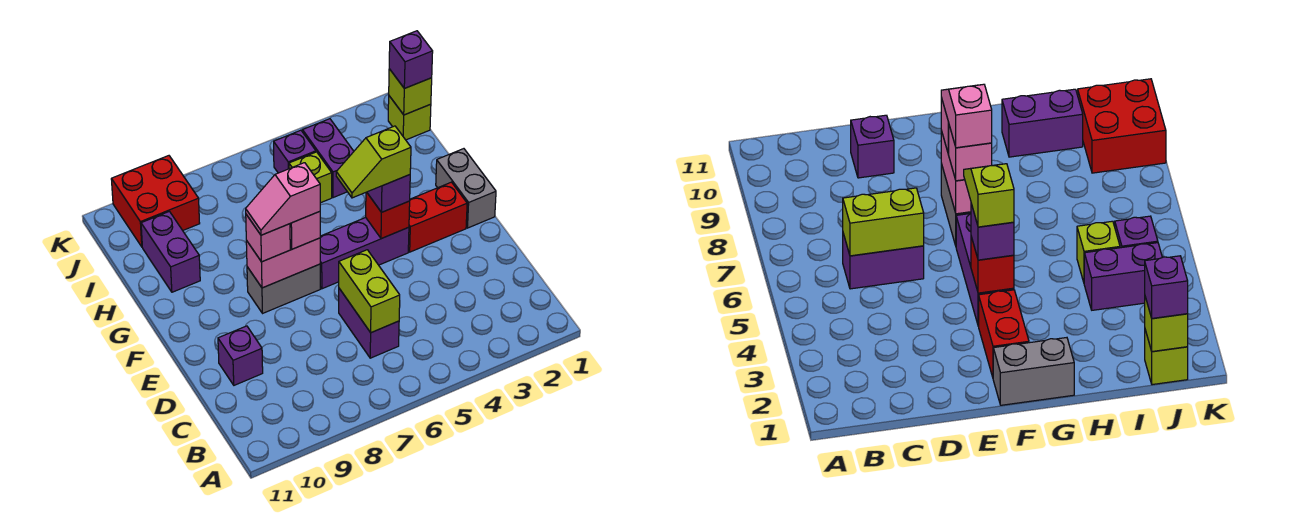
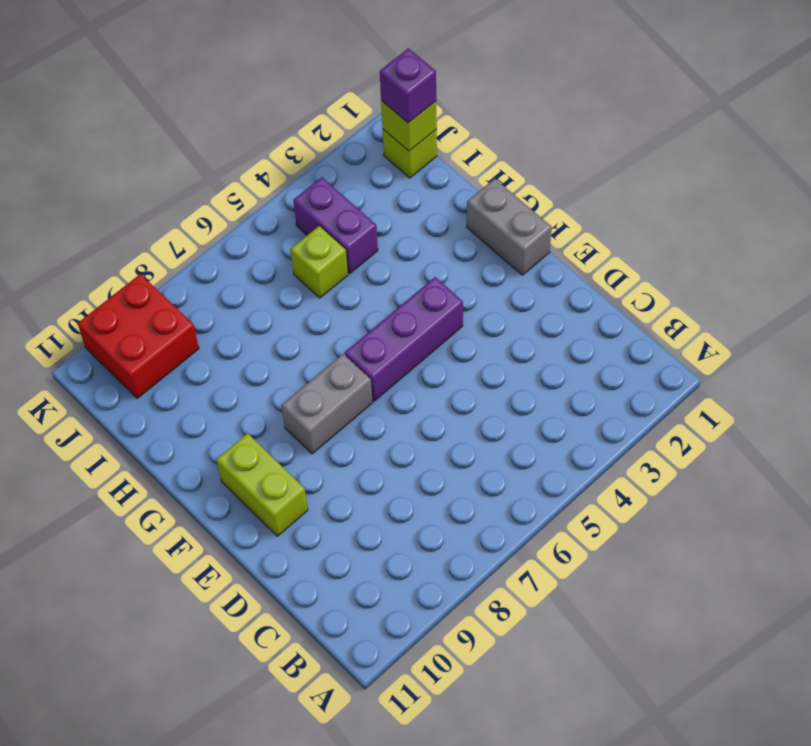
lime brick E10:F10 level 1 -> lime brick C6:D6 level 2
none -> purple brick C6:D6 level 1
none -> purple brick D10 level 1
none -> red brick F2:F3 level 1

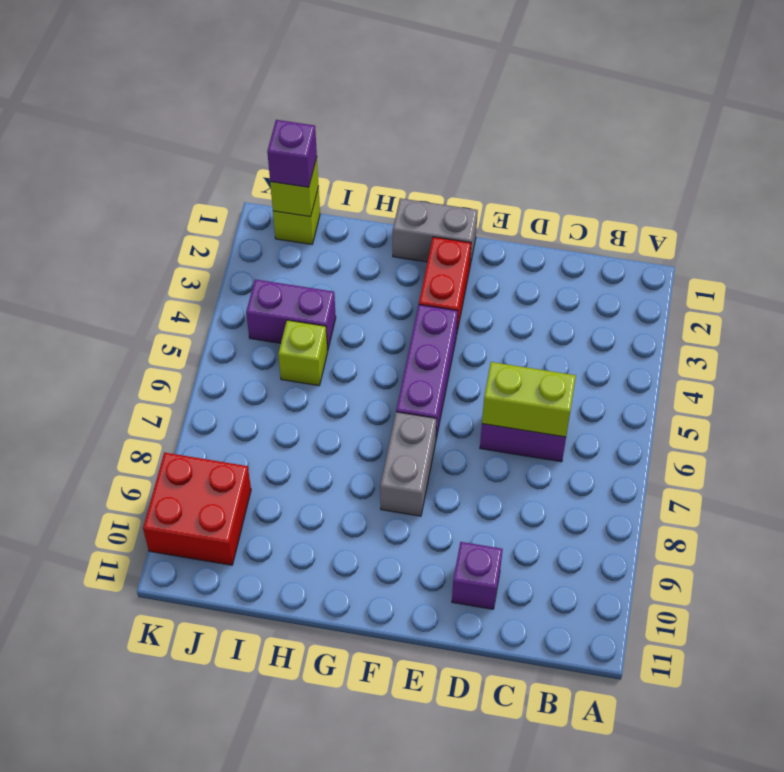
none -> purple brick H10:I10 level 1
none -> purple brick J5 level 1
none -> red brick F4 level 2

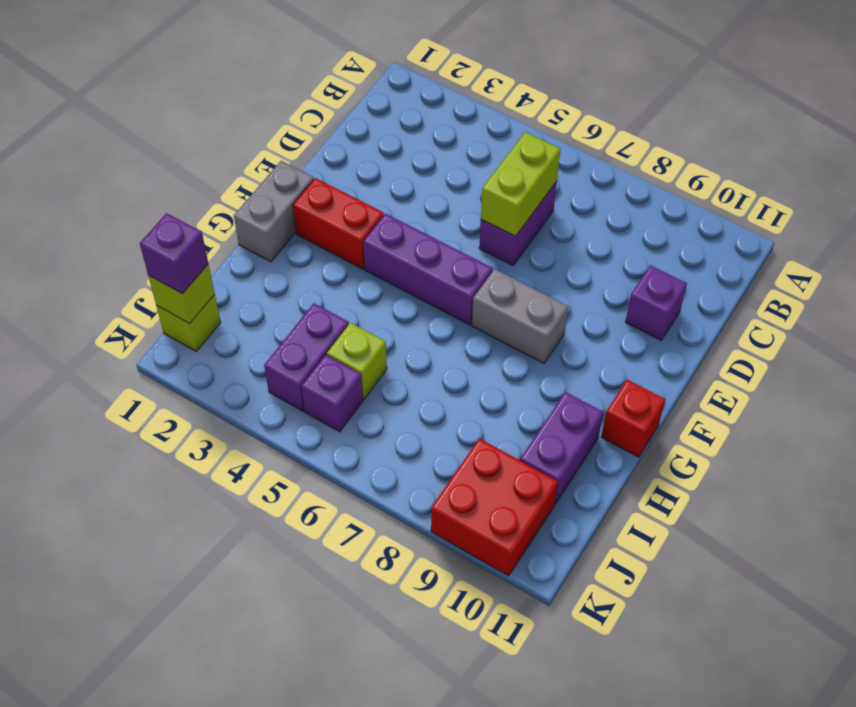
red brick G11 level 1 -> red brick F4 level 2
none -> pink brick F7:F8 level 2
none -> purple brick F4 level 3
none -> pink brick F7 level 3

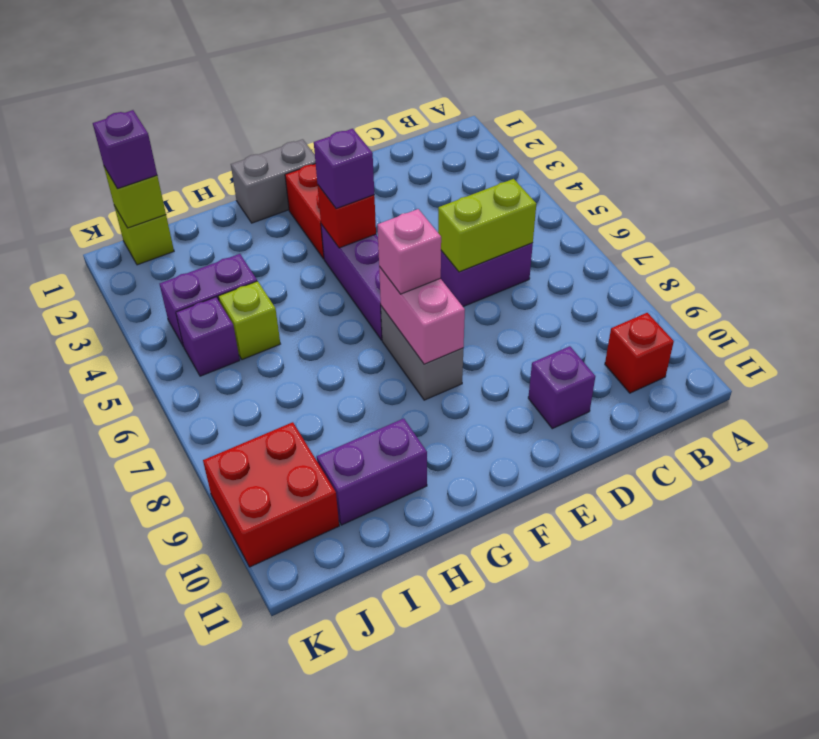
red brick B10 level 1 -> none
none -> pink brick F8 level 3
none -> lime slope F4:F5 level 4 top 4
none -> pink slope F7:F8 level 4 top 7

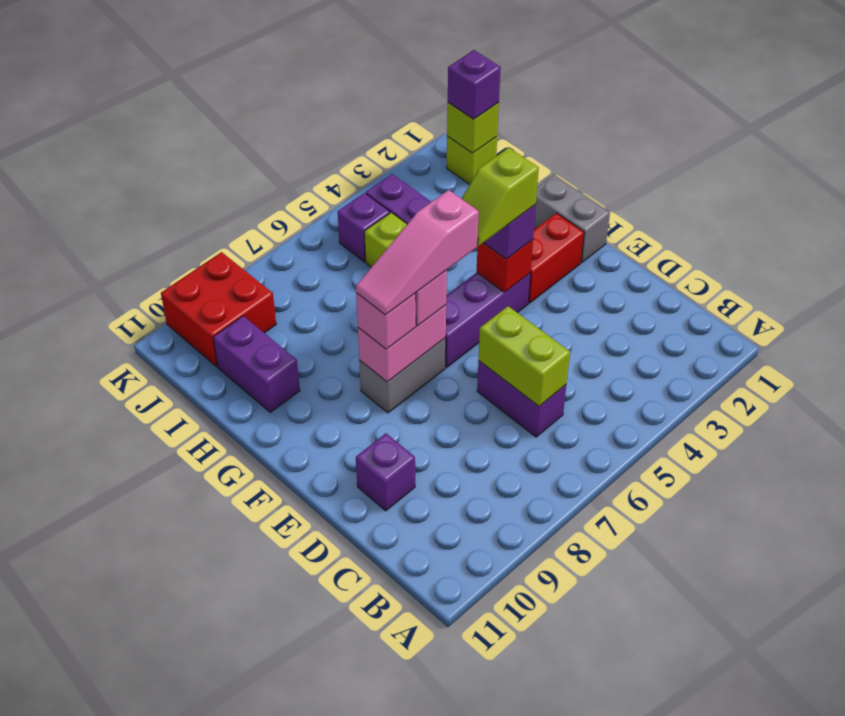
pink slope F6:F8 level 4 top 6 -> pink slope F7:F8 level 4 top 7

